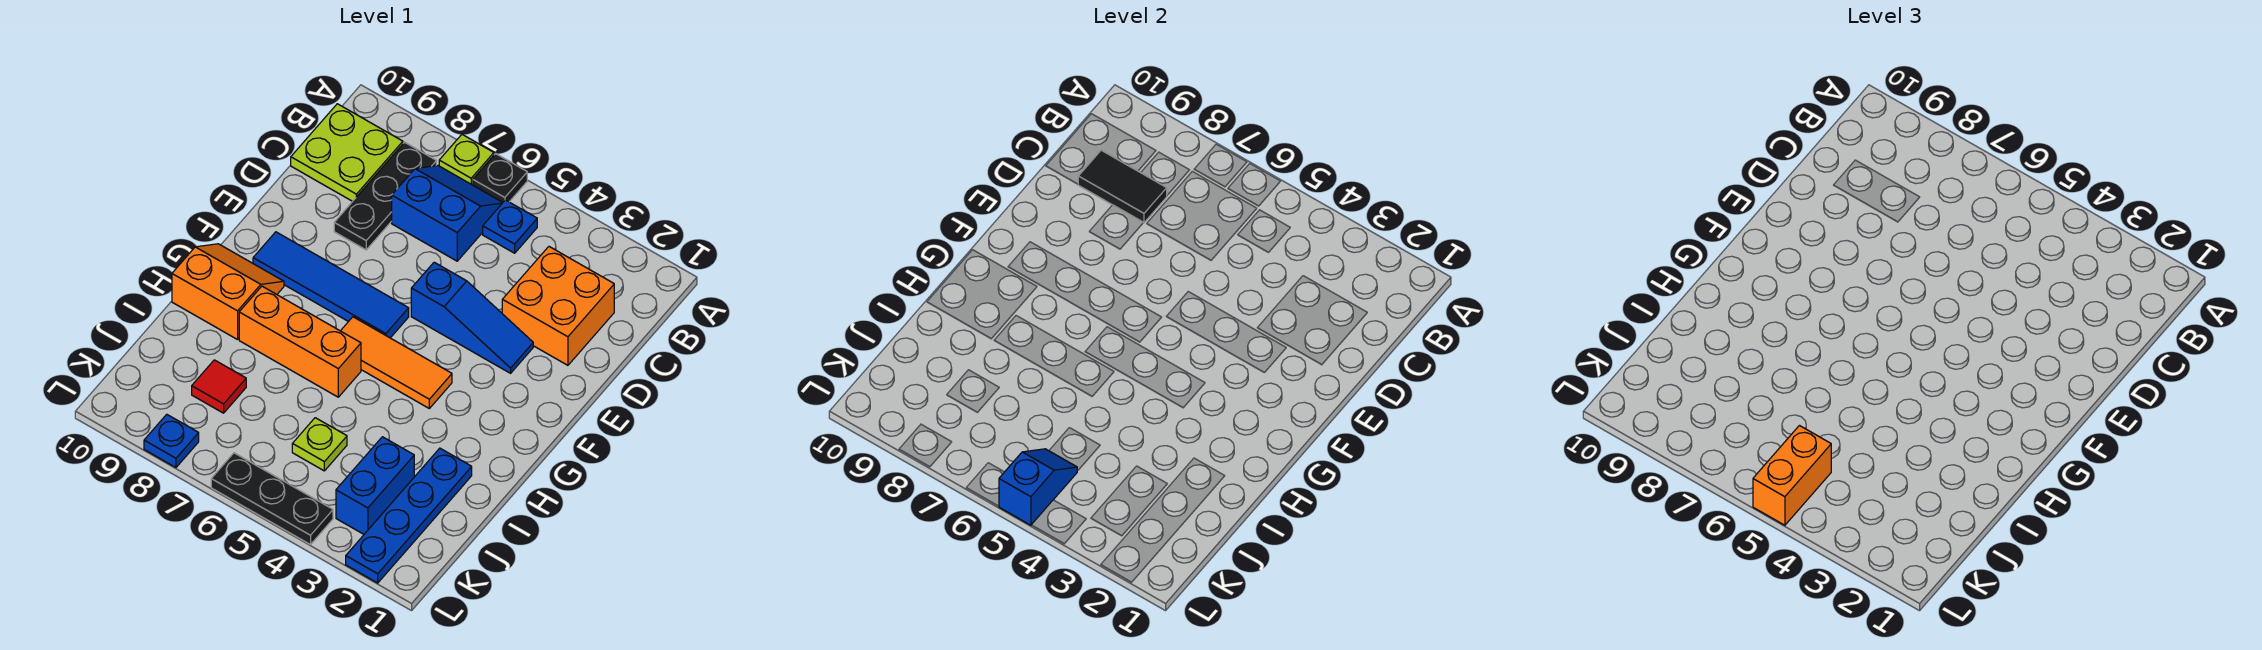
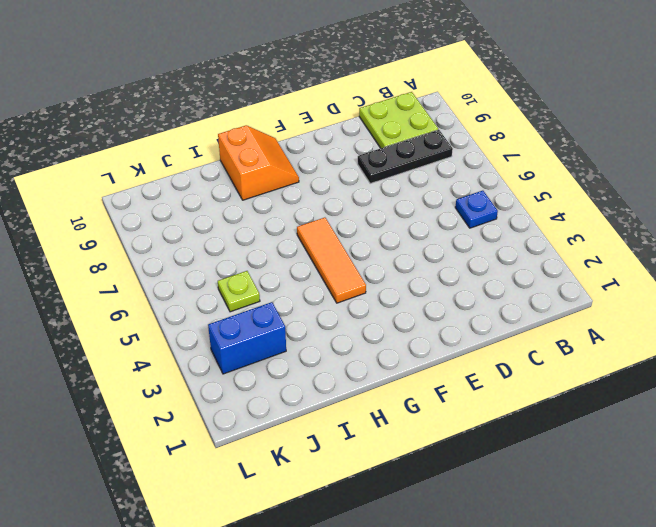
none -> black plate A6 level 1
none -> lime plate A7 level 1
none -> blue slope B6:C7 level 1 top C

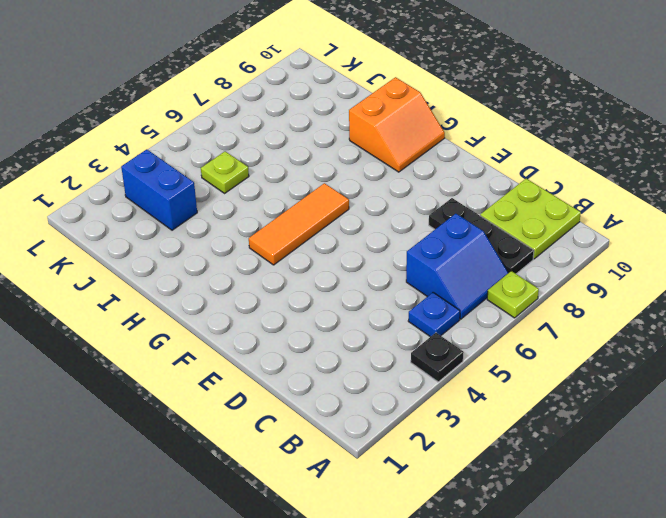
black plate A4 level 1 -> black plate A6 level 1
none -> orange brick C2:D3 level 1
none -> blue slope E3:E5 level 1 top 5
none -> blue tile F6:F9 level 1

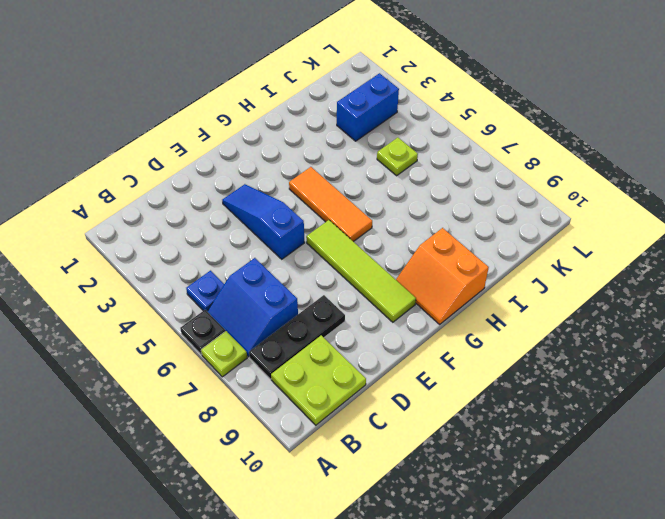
lime tile F6:F9 level 1 -> blue tile F6:F9 level 1
none -> orange brick C2:D3 level 1
none -> orange brick H6:H8 level 1
none -> blue plate I2:L2 level 1

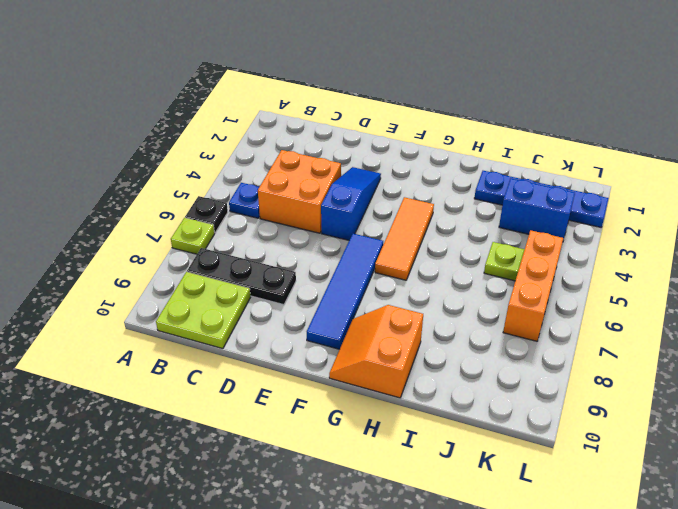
orange brick C4:D5 level 1 -> orange brick C2:D3 level 1
orange brick K5:K7 level 1 -> orange brick H6:H8 level 1
none -> blue slope B6:C7 level 1 top C
none -> red tile J8 level 1
none -> black plate L4:L6 level 1

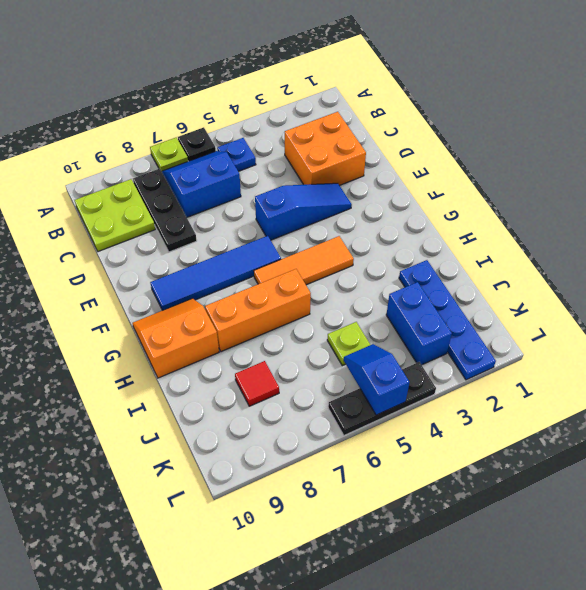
none -> blue plate L8 level 1
none -> black tile C8:C9 level 2
none -> orange brick K5:L5 level 3

